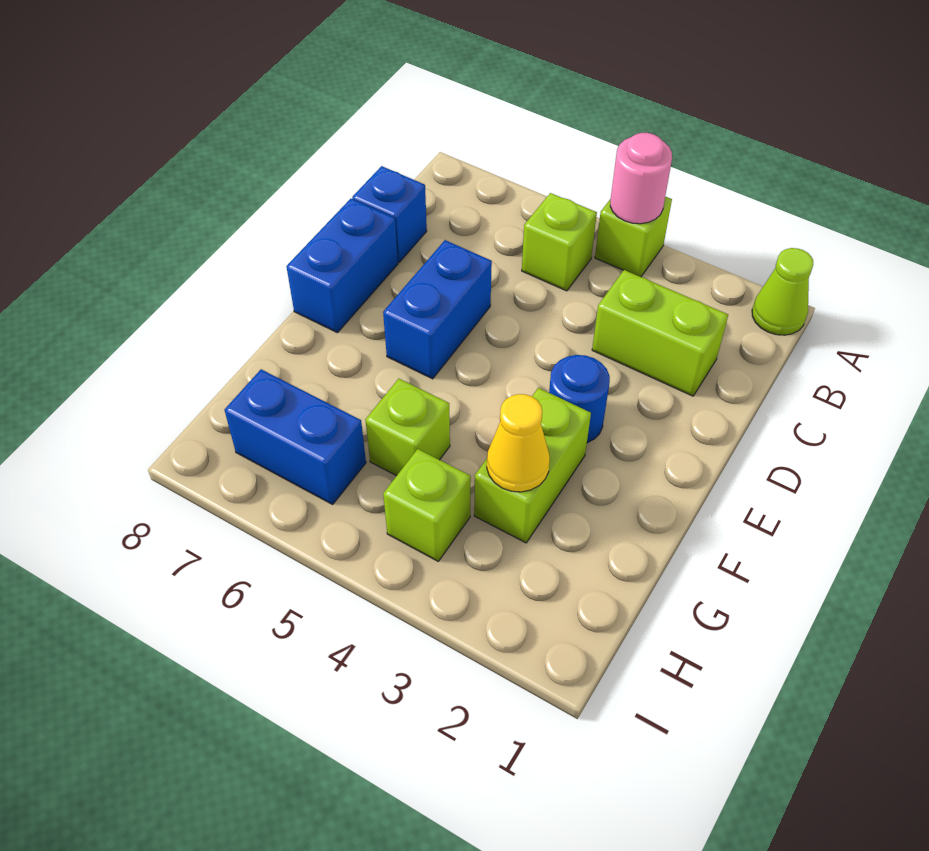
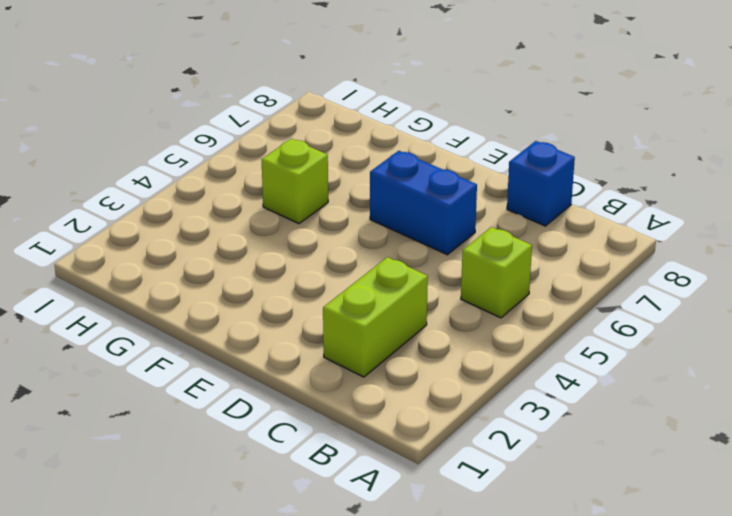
none -> lime cone A1 level 1
none -> lime brick A4 level 1
none -> blue brick D8:E8 level 1

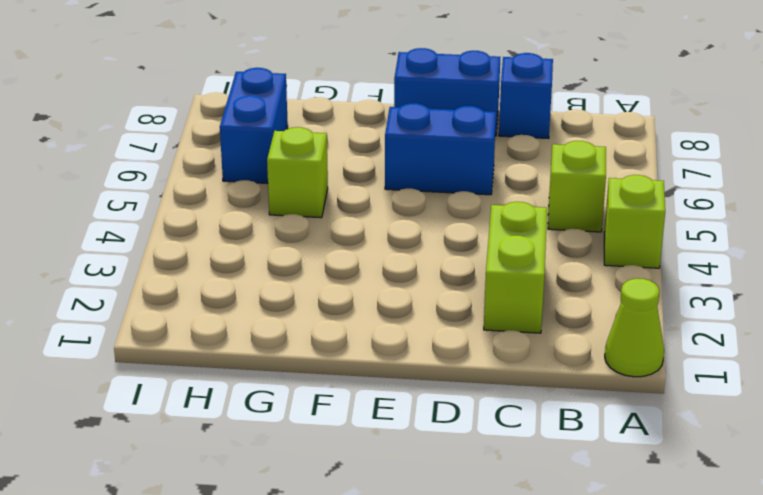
none -> blue round brick E3 level 1
none -> lime brick F3:G3 level 1
none -> lime brick H4 level 1

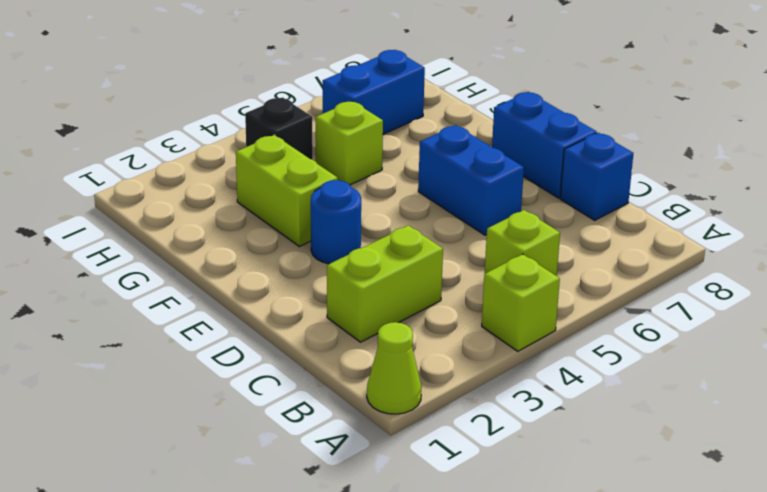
black brick H4 level 1 -> lime brick H4 level 1
none -> pink round brick A4 level 2
none -> yellow cone G3 level 2

